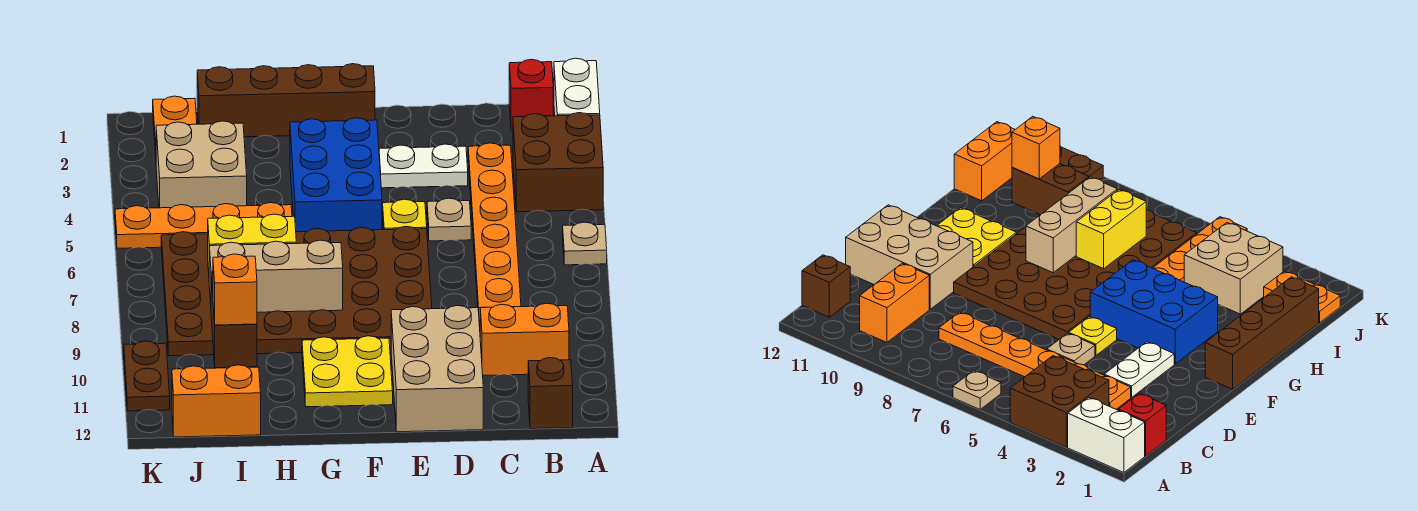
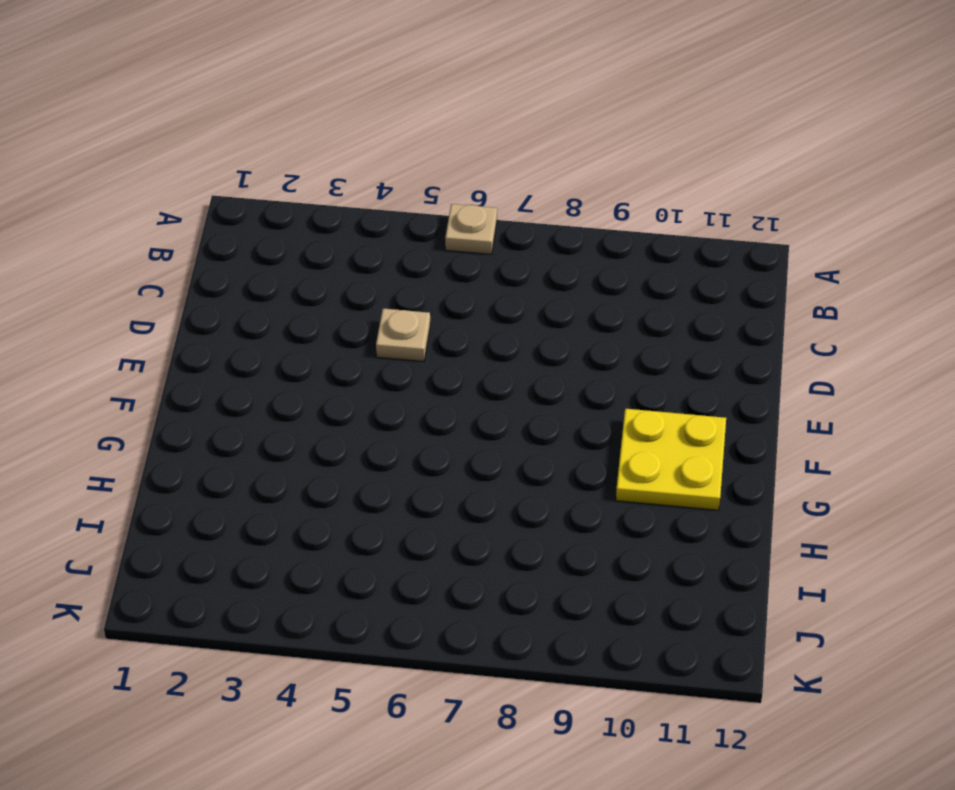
none -> white brick A1:A2 level 1
none -> brown brick A3:B4 level 1
none -> red brick B1 level 1

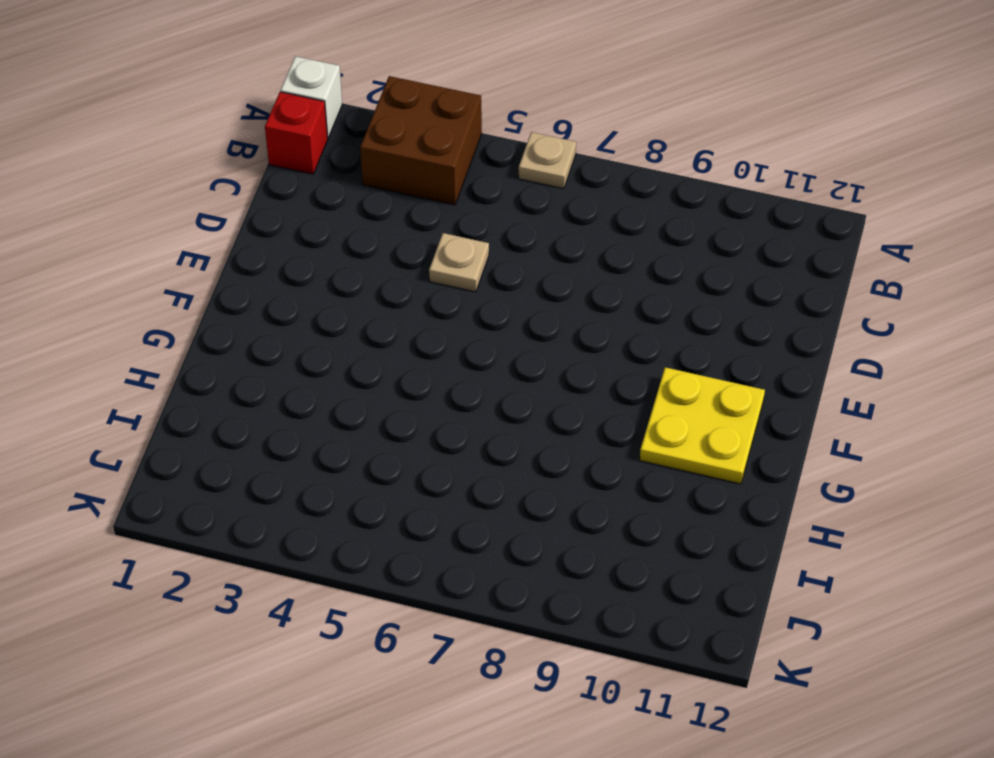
white brick A1 level 1 -> white brick A1:A2 level 1
none -> orange brick B10:C10 level 1
none -> brown brick B12 level 1
none -> orange plate C3:C8 level 1

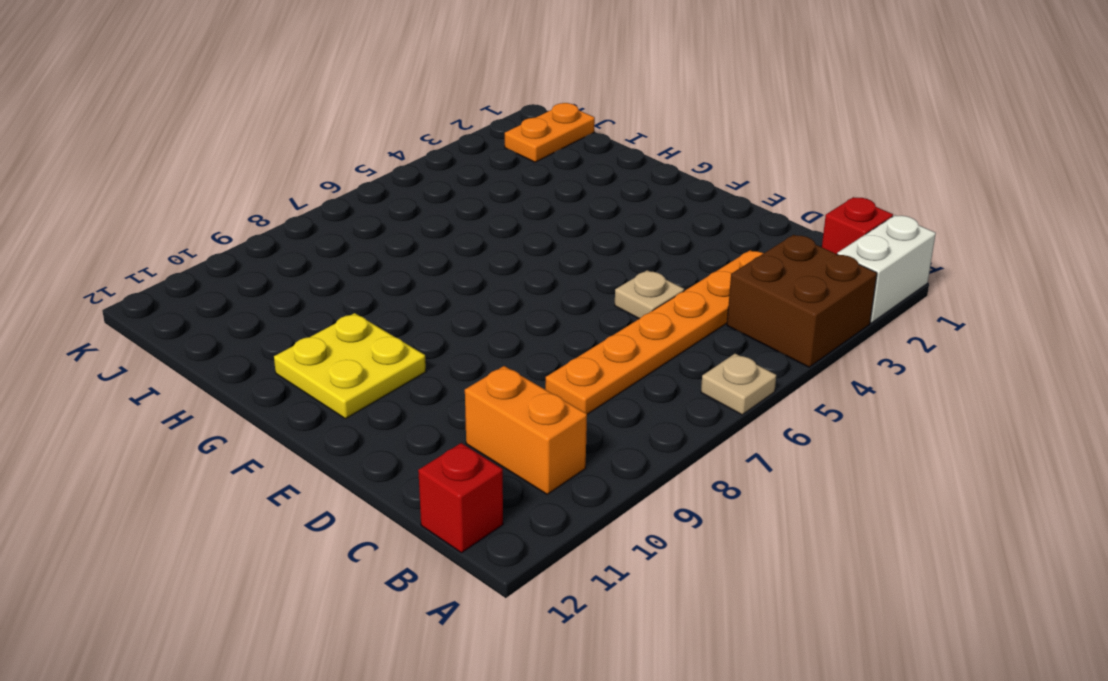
red brick B12 level 1 -> brown brick B12 level 1
none -> white plate D3:E3 level 1
none -> tan brick D10:E12 level 1
none -> yellow plate E5 level 1

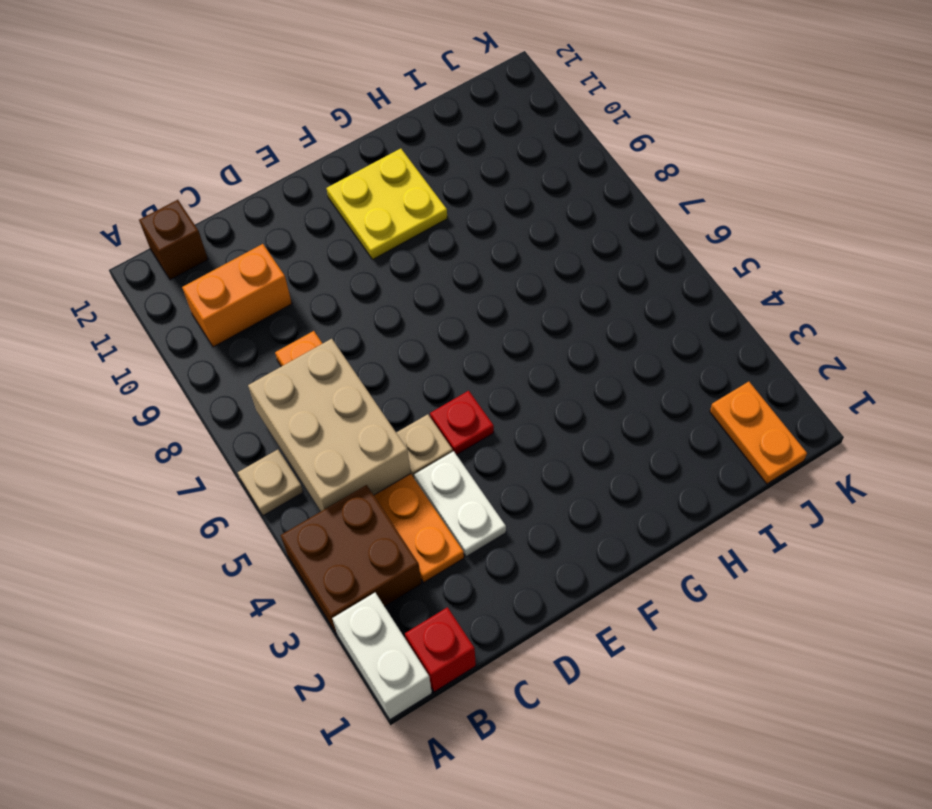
tan brick B5:C7 level 2 -> tan brick D10:E12 level 1
white plate D3:D4 level 1 -> white plate D3:E3 level 1
red plate E5 level 1 -> yellow plate E5 level 1
none -> brown plate E6:J9 level 1
none -> brown brick F1:I1 level 1
none -> blue brick F3:G5 level 1

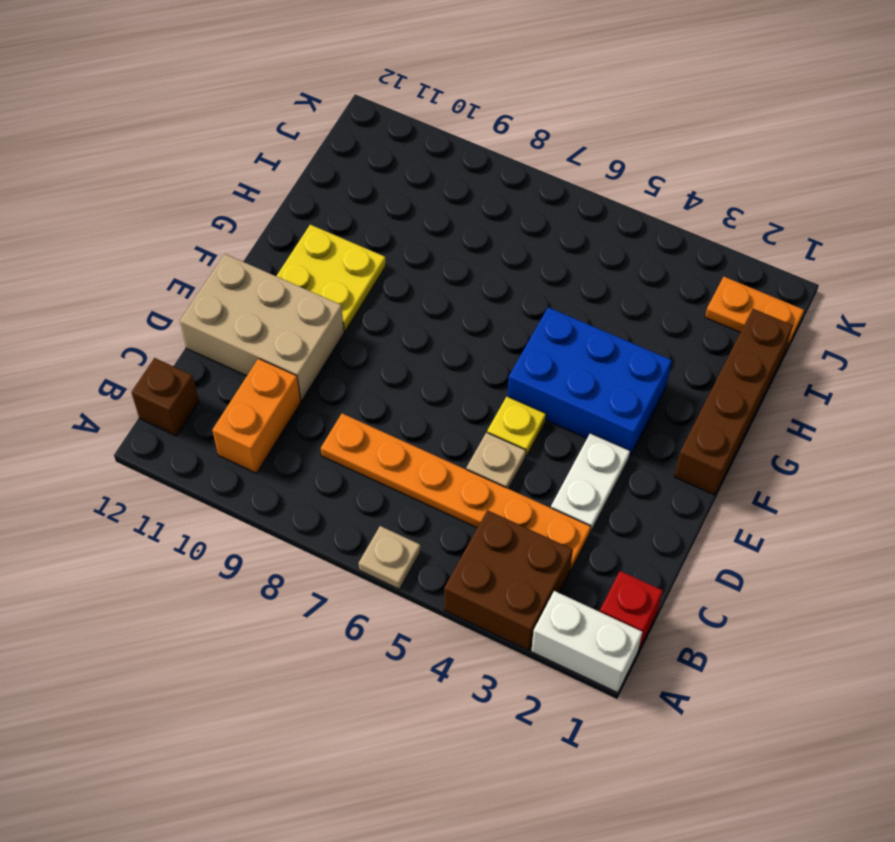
none -> brown plate E6:J9 level 1
none -> orange plate H5:K5 level 1
none -> tan brick I3:J4 level 1

